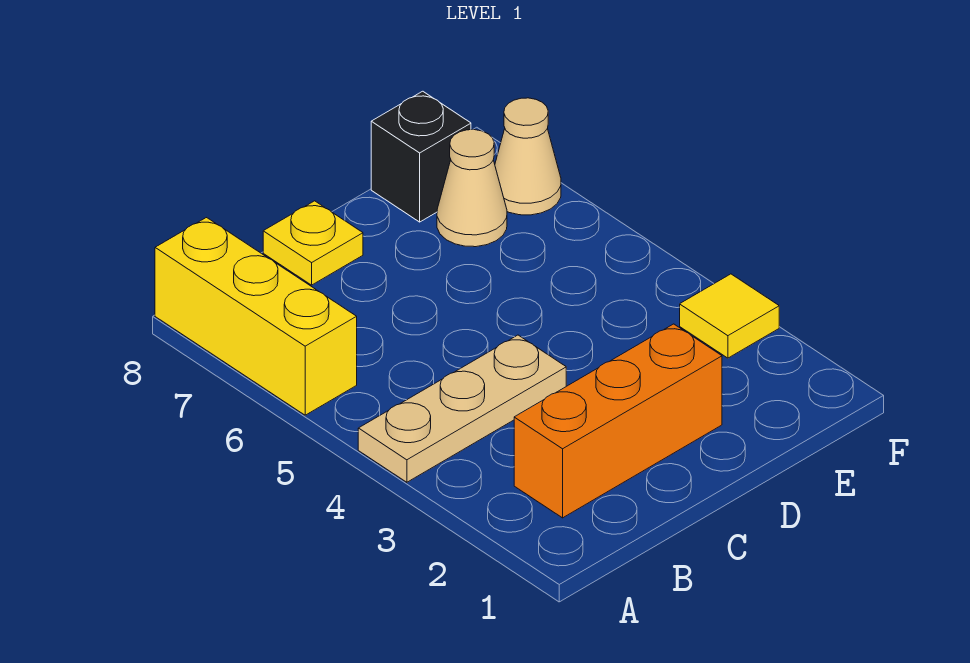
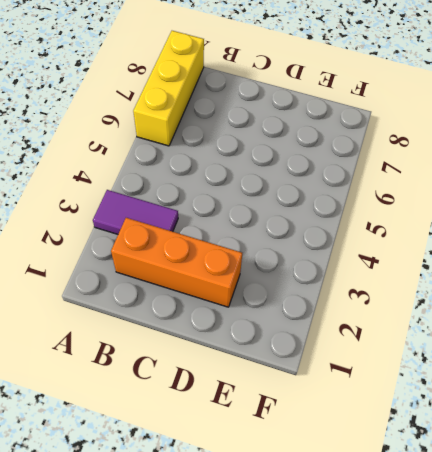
purple tile A3:B3 level 1 -> none
none -> tan plate A4:C4 level 1
none -> yellow plate C8 level 1

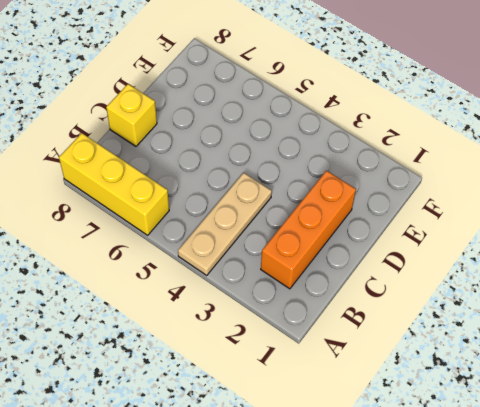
yellow brick C8 level 1 -> yellow plate C8 level 1
none -> tan cone E7 level 1
none -> black brick E8 level 1

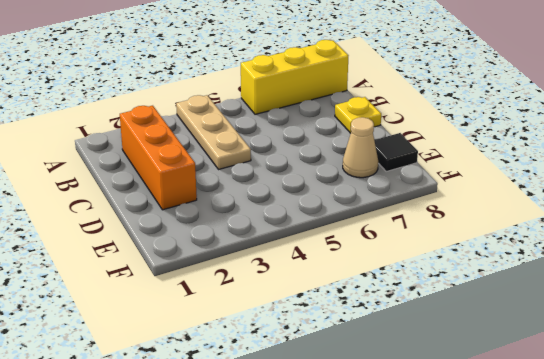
black tile E8 level 1 -> black brick E8 level 1
none -> yellow tile F3 level 1
none -> tan cone F7 level 1

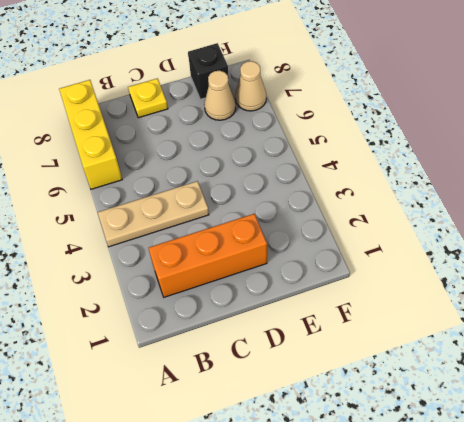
none -> yellow tile F3 level 1

